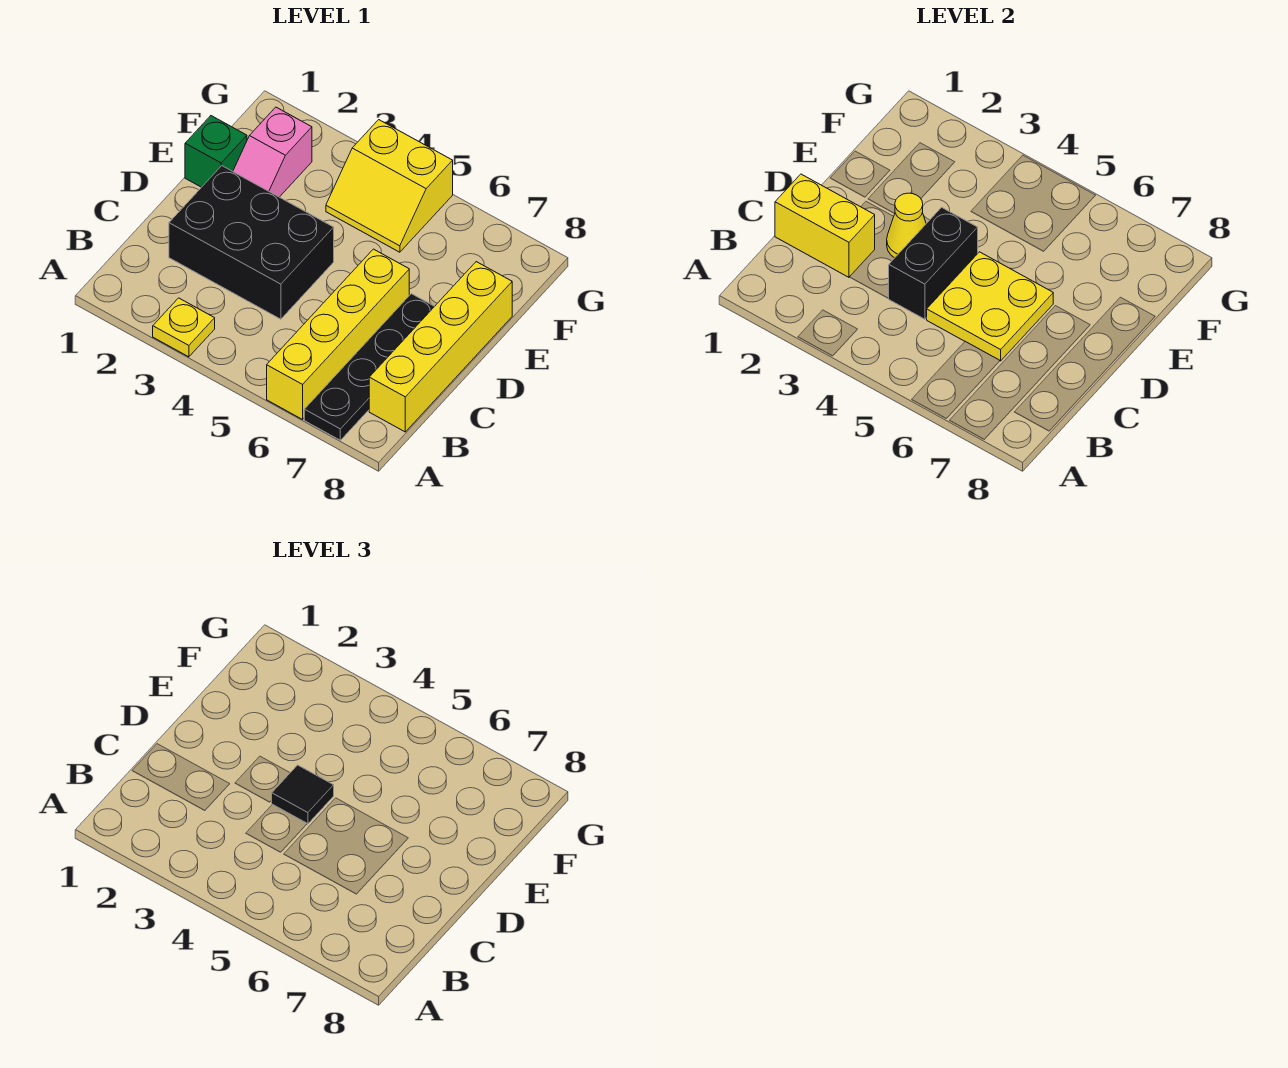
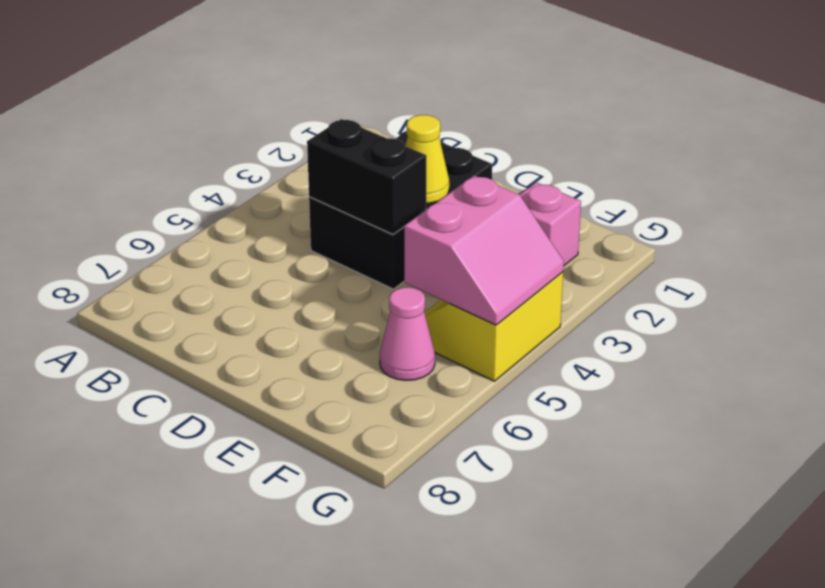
pink slope F4:G5 level 2 top F -> none
pink cone F6 level 1 -> none
none -> yellow plate A3 level 1
none -> yellow brick A6:D6 level 1
none -> black plate A7:D7 level 1

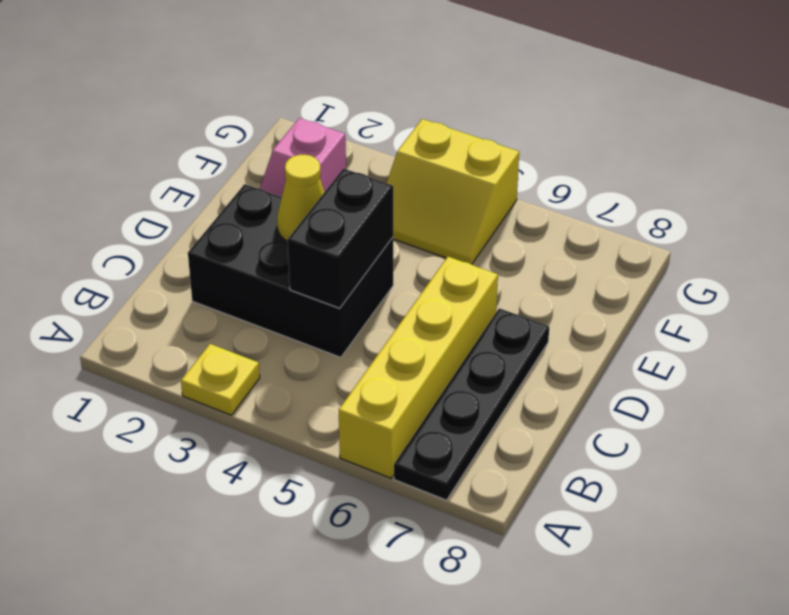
none -> yellow brick B8:E8 level 1
none -> green brick E1 level 1
none -> yellow brick C1:C2 level 2

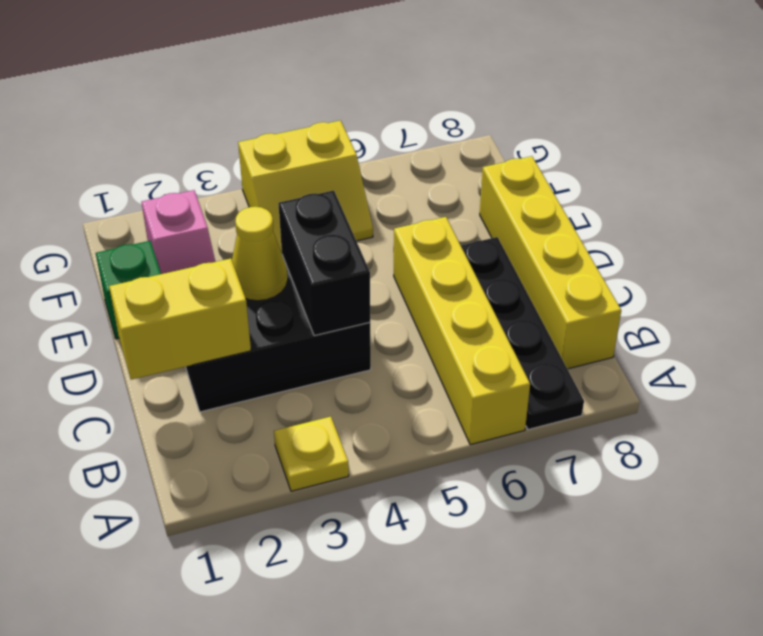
none -> yellow plate C5:D6 level 2
none -> black tile D4 level 3

